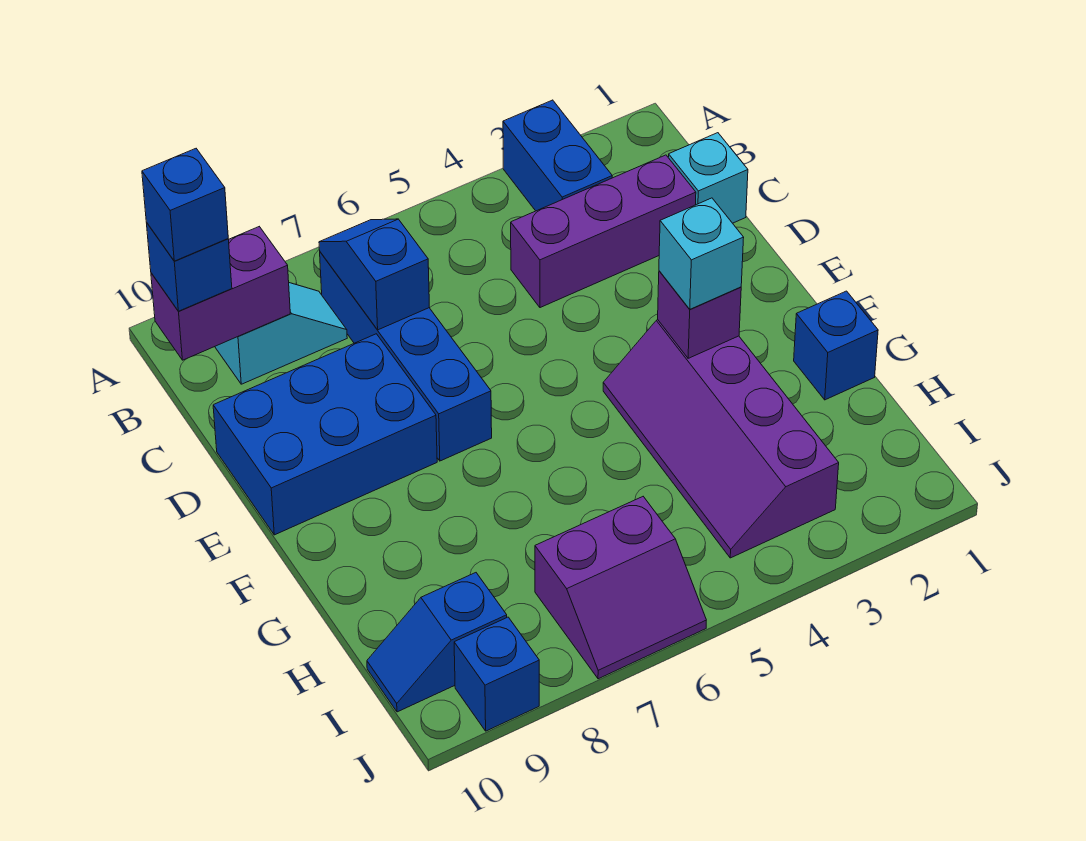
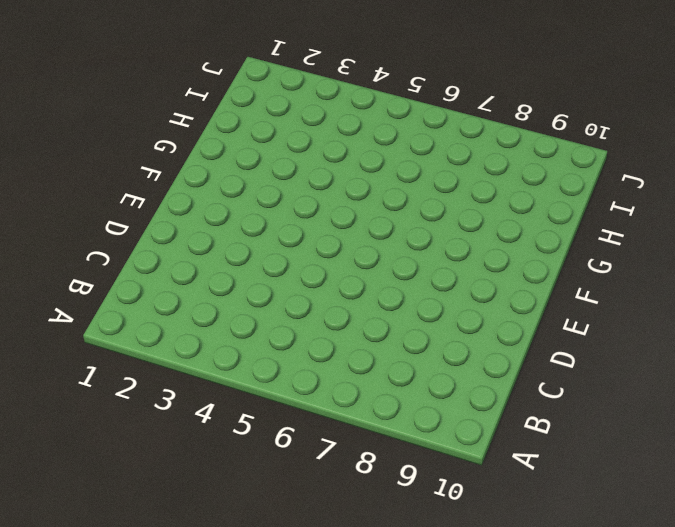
none -> blue brick A3:B3 level 1
none -> blue brick B7:E7 level 1
none -> cyan slope B8:B9 level 1 top 9

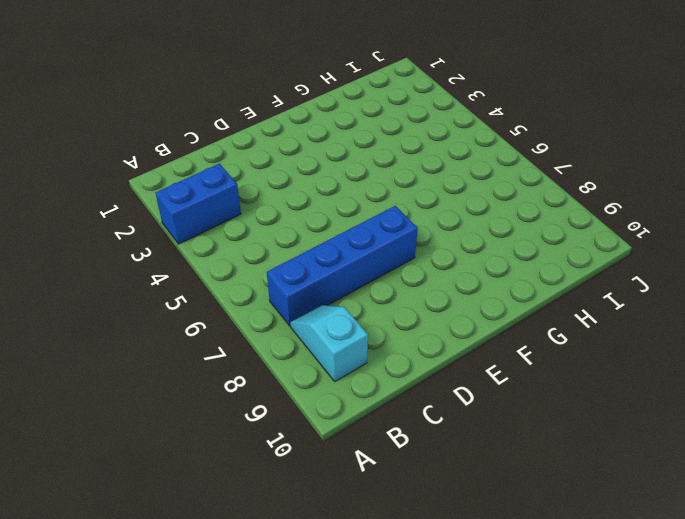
none -> cyan brick C1 level 1
none -> purple brick C2:C4 level 1
none -> blue brick D8:E10 level 1

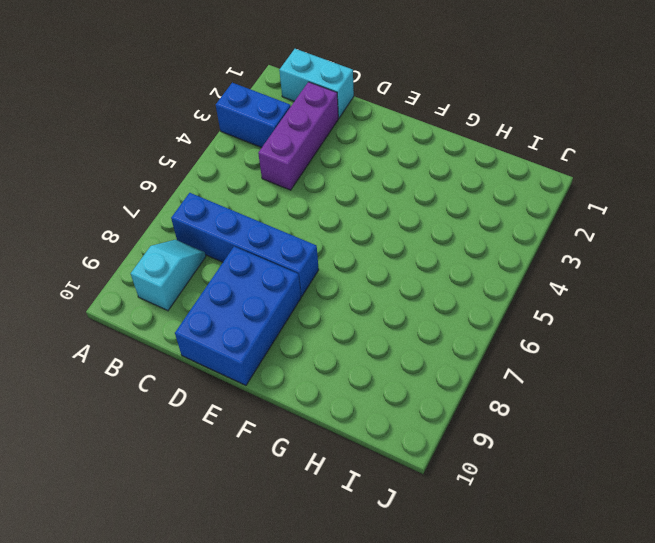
cyan brick B1:C1 level 1 -> cyan brick C1 level 1
none -> purple slope F3:I4 level 1 top 3
none -> blue brick G1 level 1
none -> purple slope I6:J7 level 1 top I

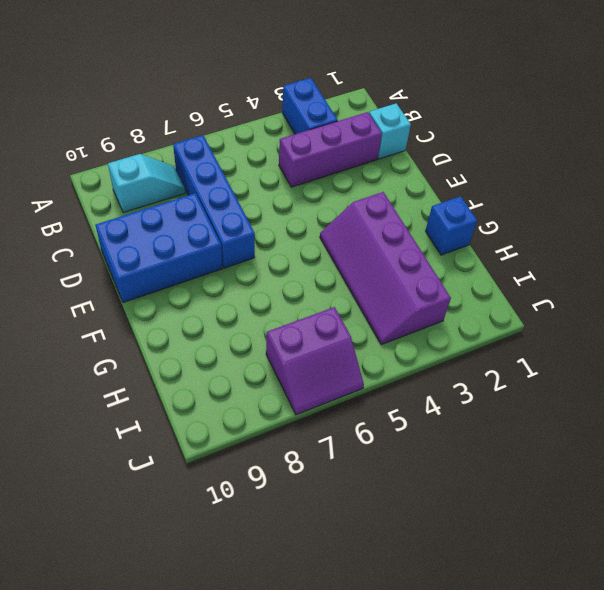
none -> blue slope I9:I10 level 1 top 9
none -> blue brick J9 level 1
none -> blue slope B7:C7 level 2 top C

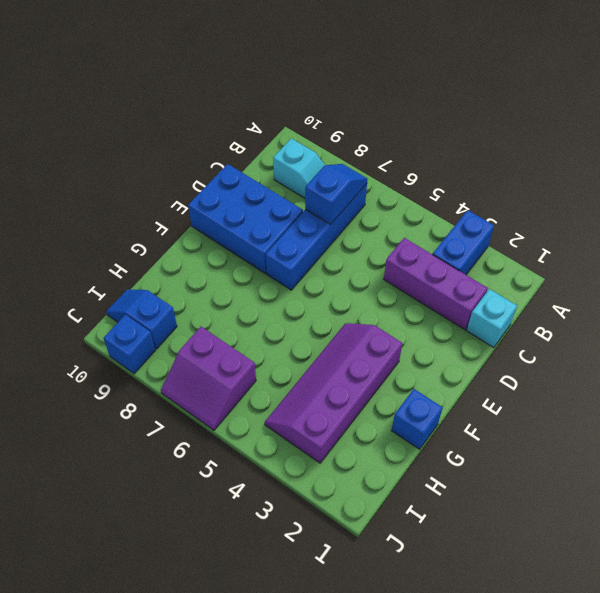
none -> purple brick B9:B10 level 2
none -> purple brick F3 level 2
none -> blue brick B10 level 3

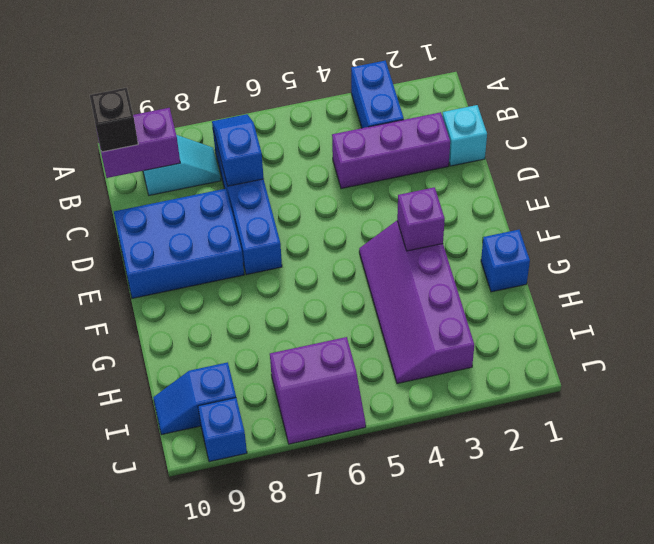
black brick B10 level 3 -> blue brick B10 level 3
none -> cyan brick F3 level 3
none -> blue brick B10 level 4

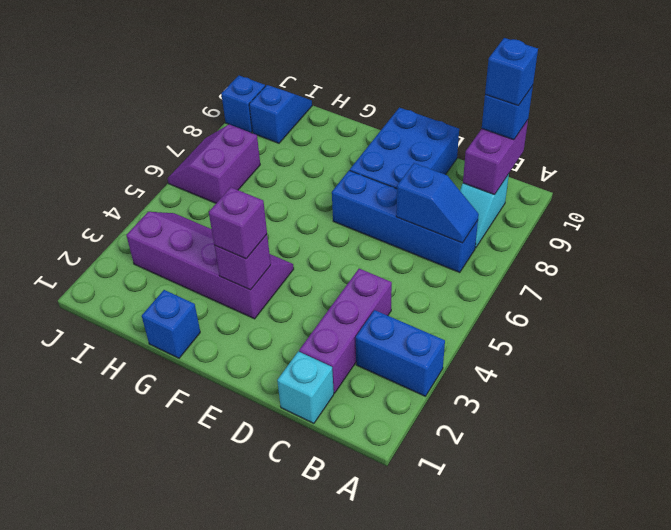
purple brick F3 level 3 -> cyan brick F3 level 3

